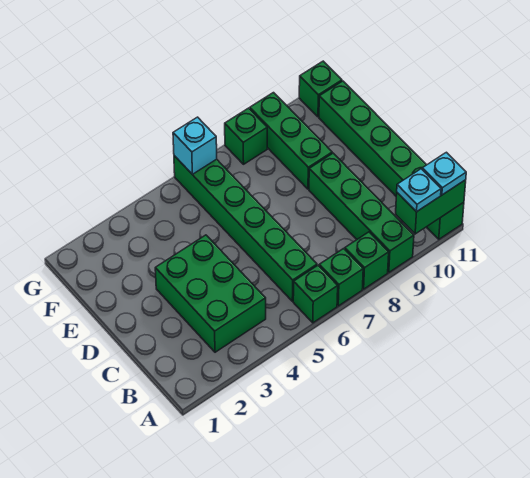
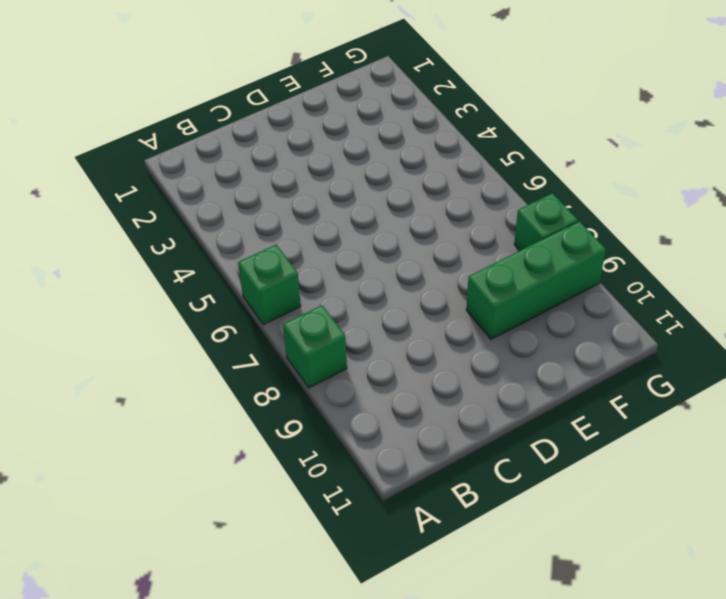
none -> green brick A7 level 1
none -> green brick A9:D9 level 1
none -> green brick A11:F11 level 1

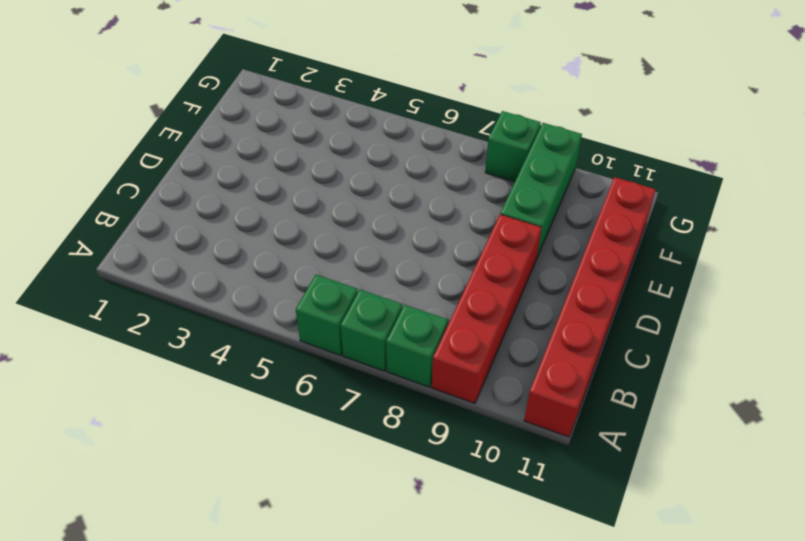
red brick A9:D9 level 1 -> green brick A9:D9 level 1
red brick A11:F11 level 1 -> green brick A11:F11 level 1
none -> green brick B3:D4 level 1
none -> green brick B6:G6 level 1
none -> green brick G11 level 1

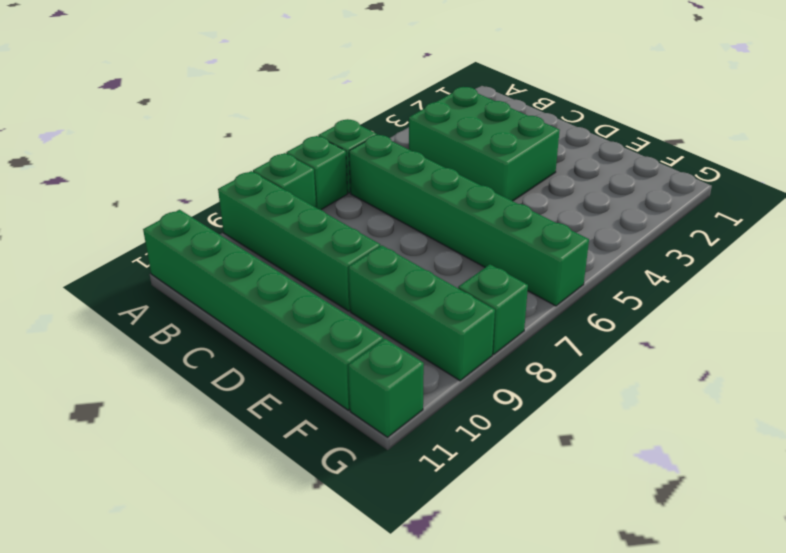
none -> green brick A10:A11 level 2
none -> cyan brick G6 level 2
none -> cyan plate A10 level 3

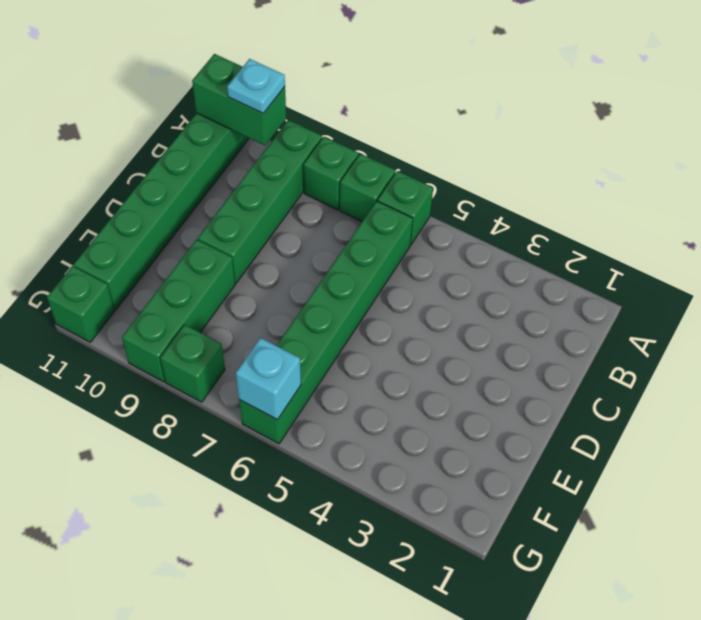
none -> green brick B3:D4 level 1
none -> cyan plate A11 level 3

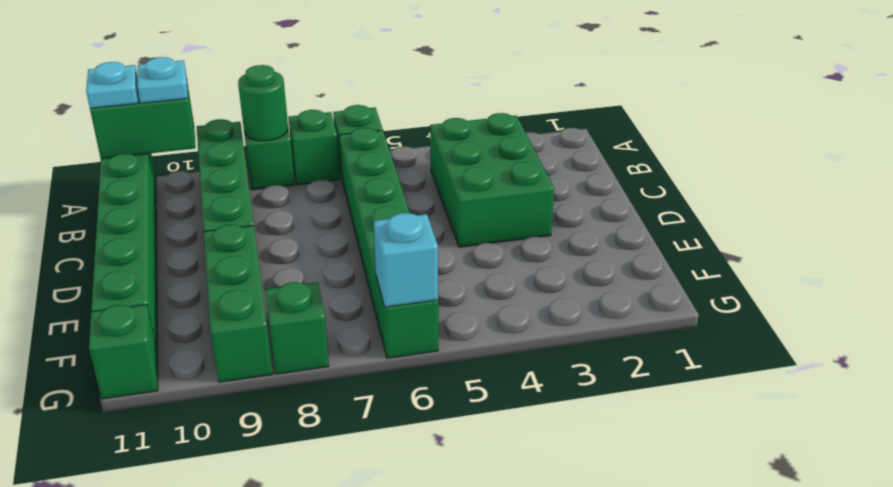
green round brick A8 level 2 -> none

